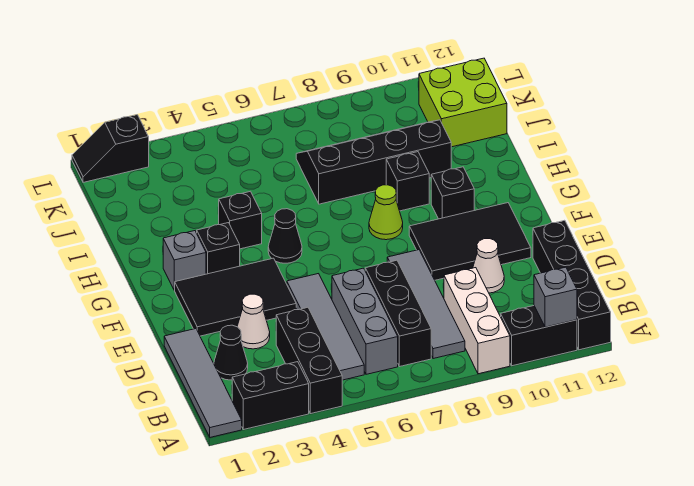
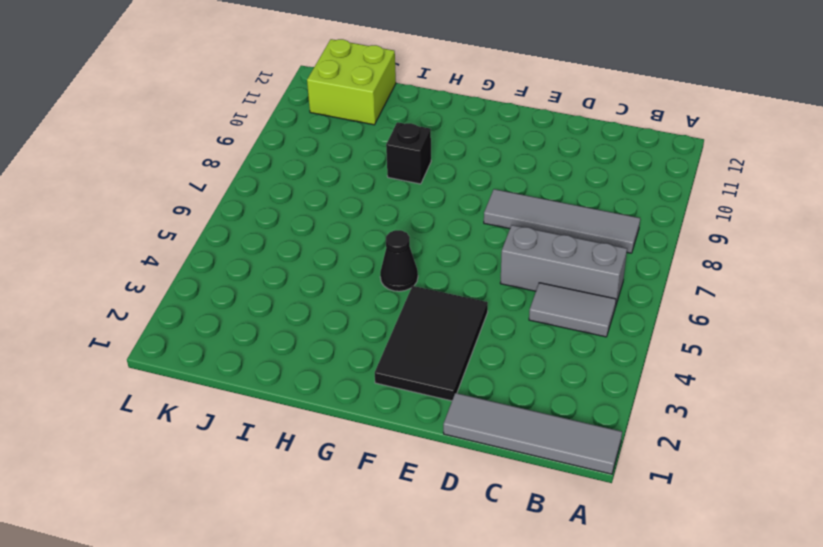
grey tile B5:C5 level 1 -> grey tile B5:E5 level 1
none -> black brick A2:A3 level 1
none -> black brick A4:C4 level 1
none -> white brick A9:C9 level 1

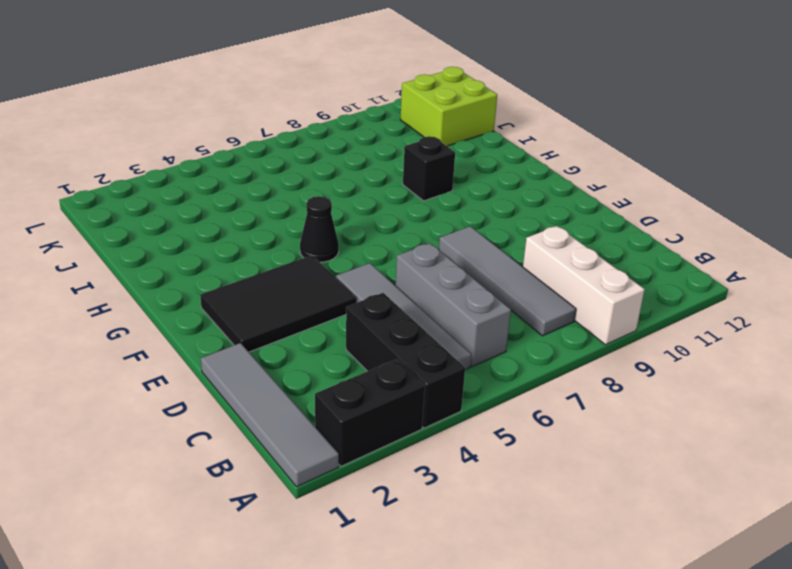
none -> black brick A10:A11 level 1
none -> black brick A12:D12 level 1
none -> black brick B7:D7 level 1

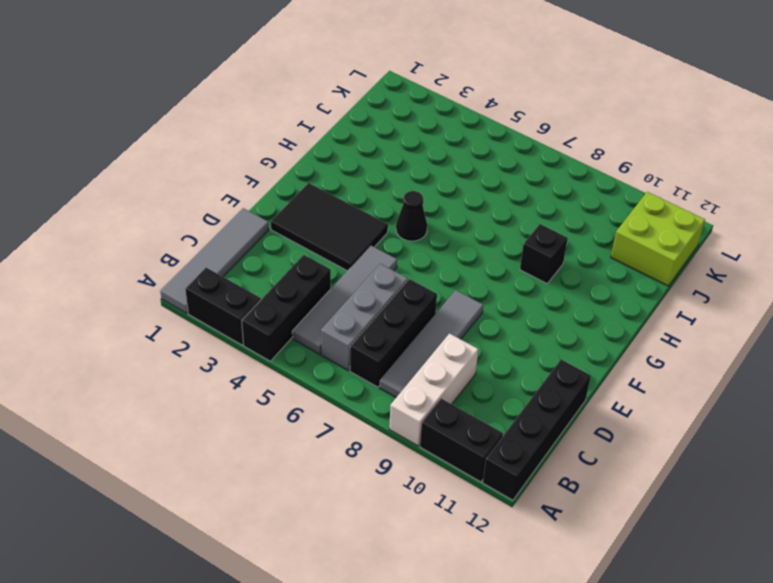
none -> black cone C2 level 1
none -> white cone D3 level 1
none -> white cone D10 level 1

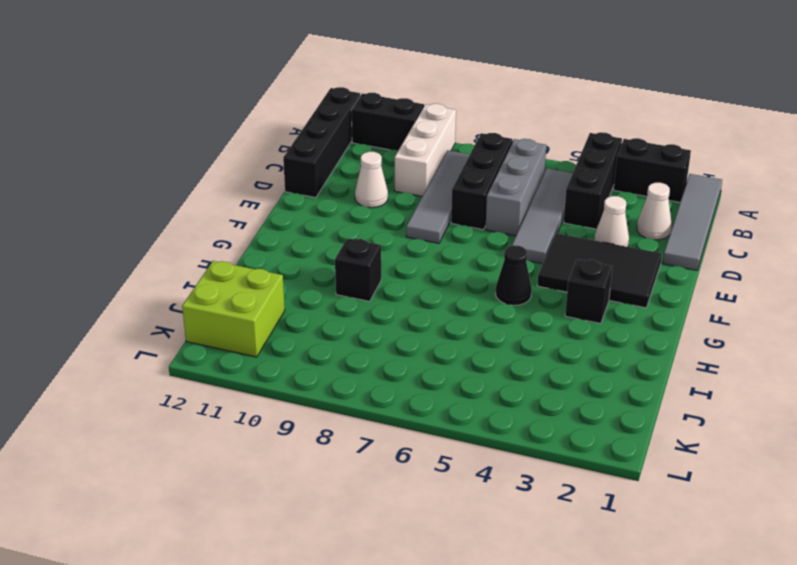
white cone C2 level 1 -> black cone C2 level 1
none -> black tile E9:F11 level 1
none -> grey brick G2 level 1
none -> lime cone G8 level 1

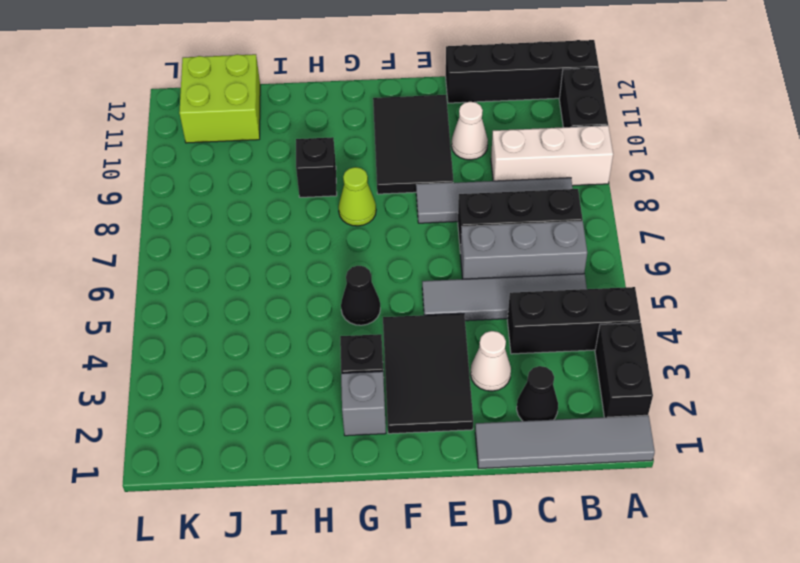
none -> black brick G10 level 1
none -> black brick H4 level 1
none -> black slope I7:J10 level 1 top I

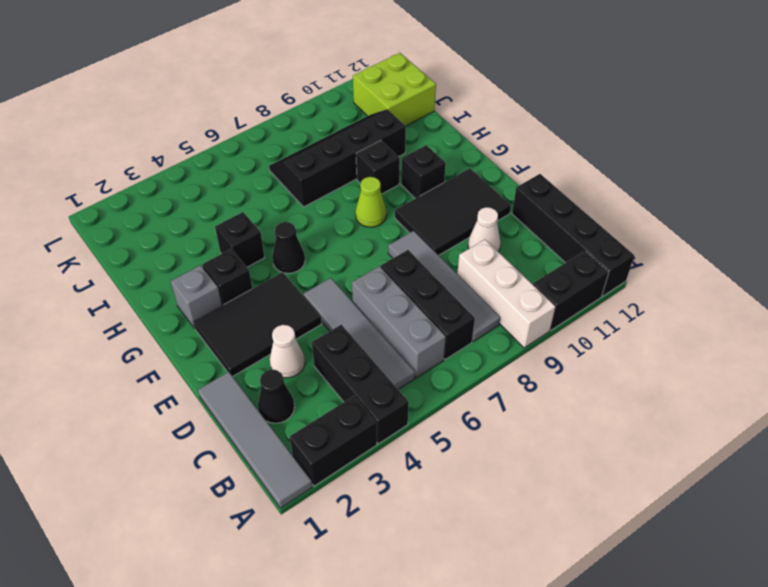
none -> black slope L1:L2 level 1 top 2
none -> grey brick A11 level 2

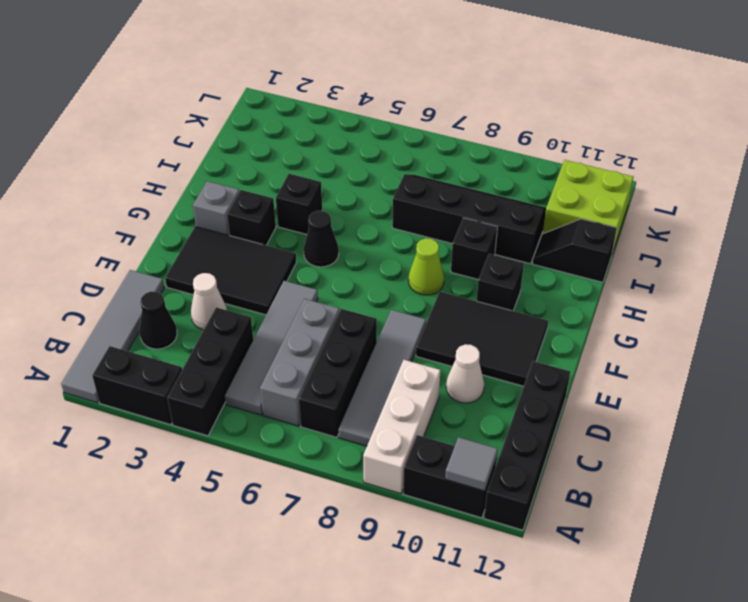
grey tile A11 level 2 -> grey brick A11 level 2
black slope I11:I12 level 1 top 12 -> black slope L1:L2 level 1 top 2

